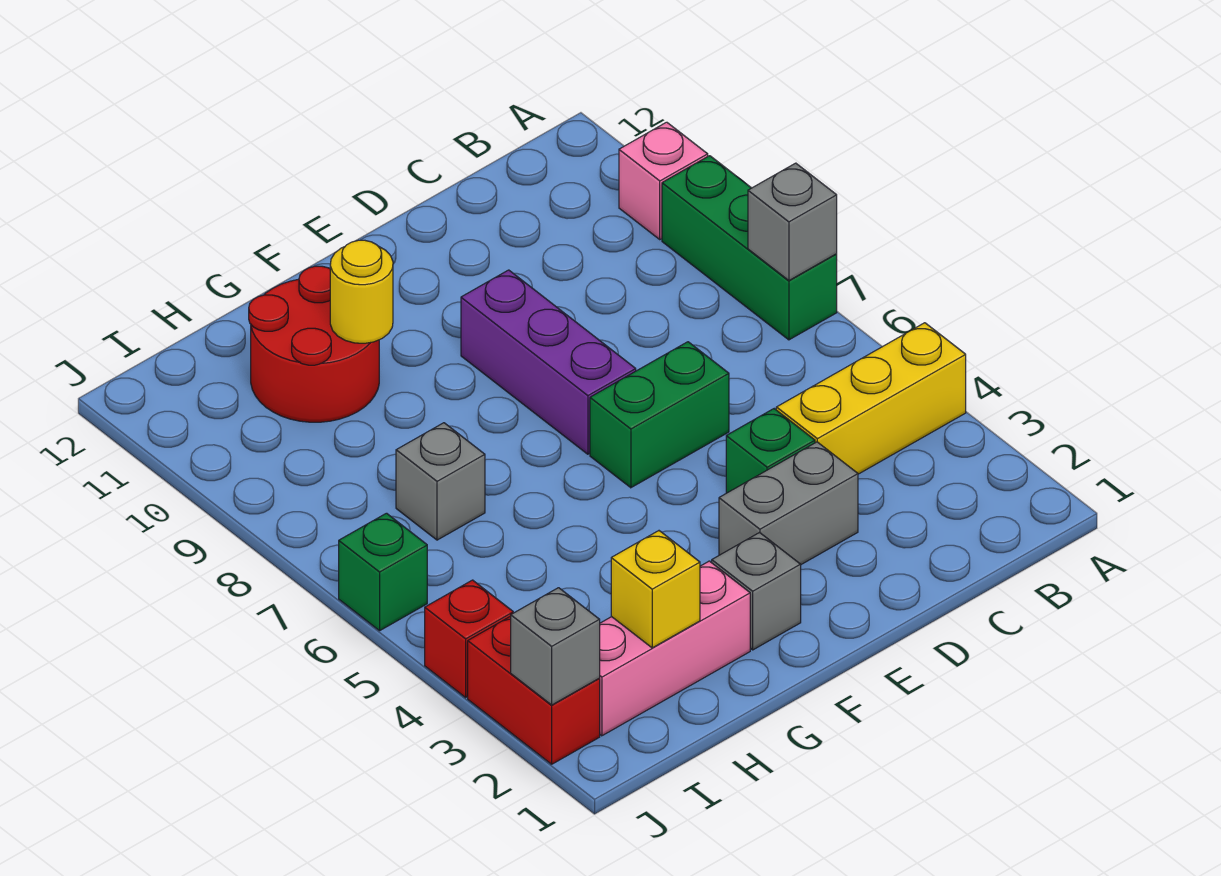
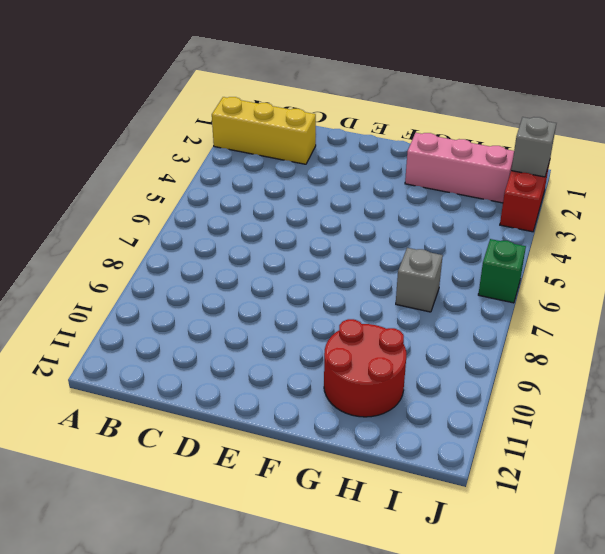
yellow brick A2:C2 level 1 -> yellow brick A4:C4 level 1
none -> green brick A7:A9 level 1
none -> pink brick A10 level 1
none -> grey brick D3:E3 level 1

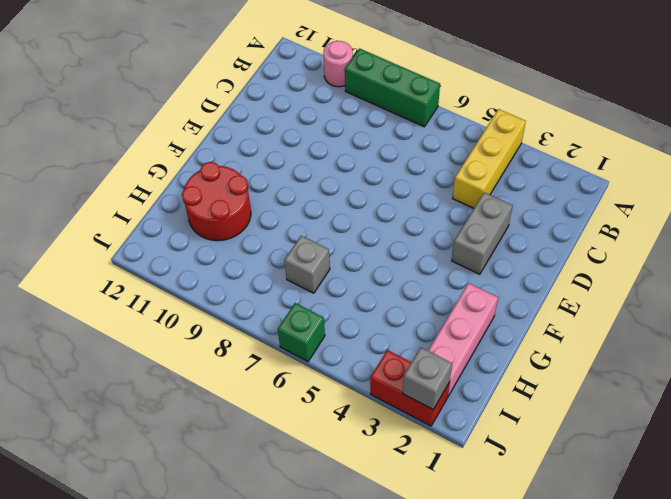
pink round brick A10 level 1 -> pink brick A10 level 1
none -> green brick D4 level 1
none -> green brick D6:E6 level 1
none -> purple brick E7:E9 level 1

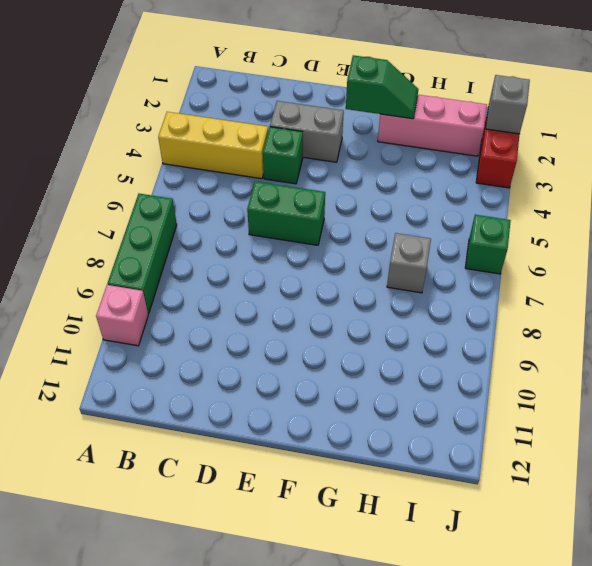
green slope F2:G2 level 2 top F -> none
none -> purple brick E7:E9 level 1
none -> grey brick F2 level 1
none -> red round brick G10:H11 level 1

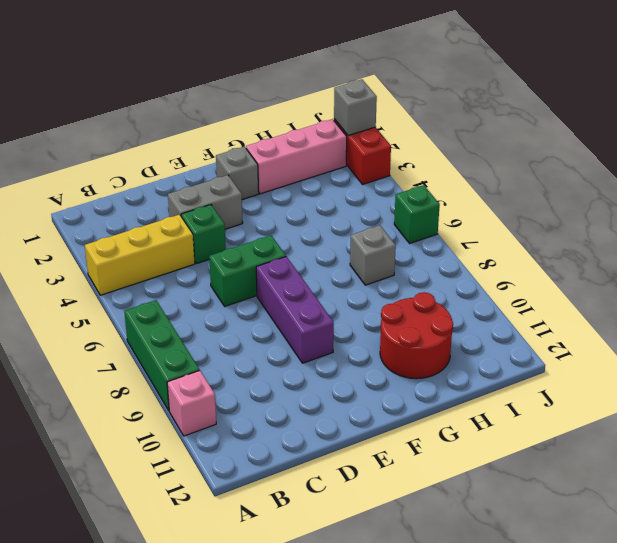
none -> red brick J4 level 1
none -> grey brick A7 level 2
none -> yellow round brick G10 level 2

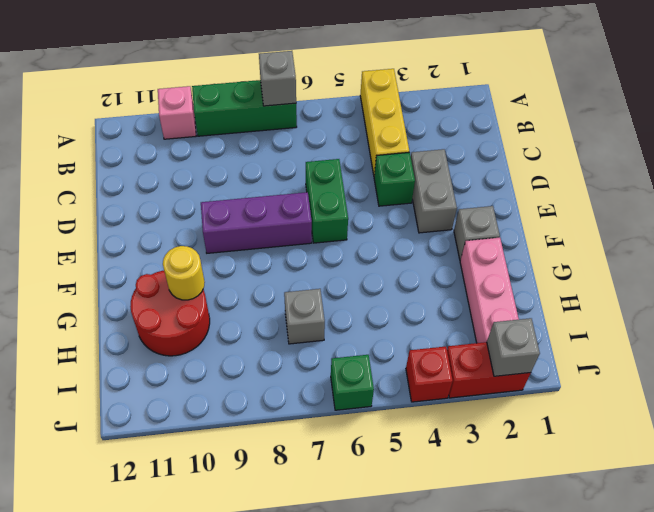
none -> yellow brick H2 level 2

